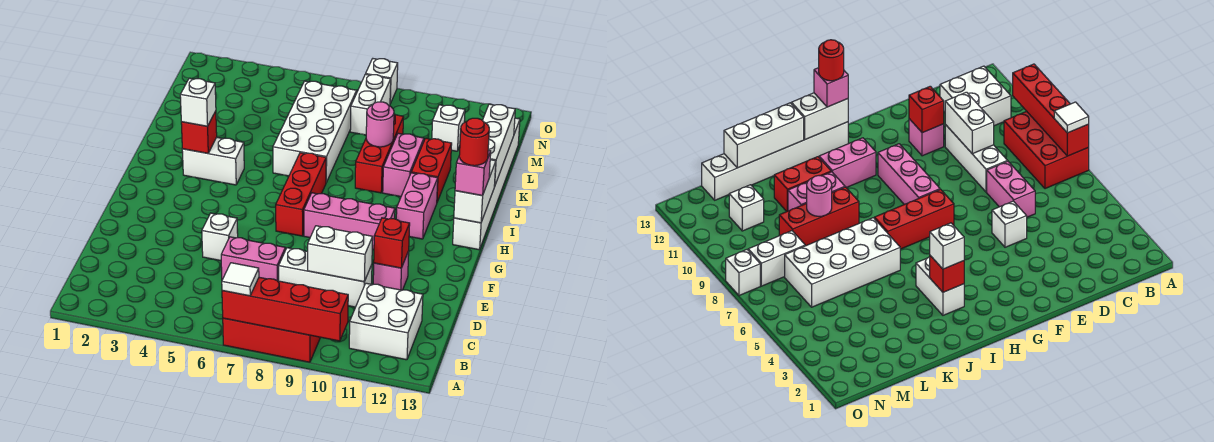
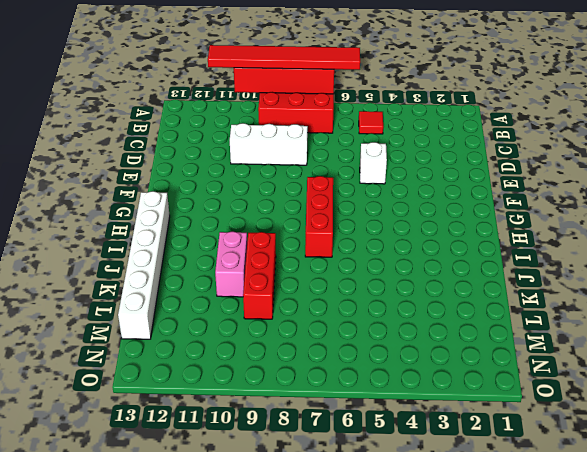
red tile A6:A11 level 3 -> white tile A7 level 3
red tile B5 level 1 -> none
none -> white brick B11:C12 level 1
none -> pink brick D6:D7 level 1
none -> pink brick E11 level 1

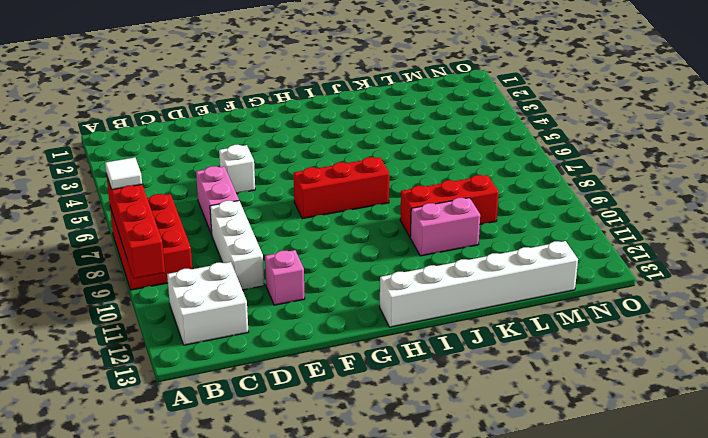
none -> pink brick G8:G10 level 1
none -> pink brick H11:I11 level 1
none -> white brick I3:I4 level 1

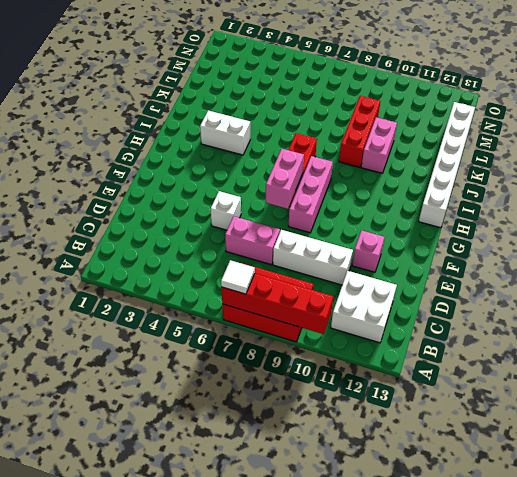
pink brick F7:G7 level 2 -> pink brick H11:I11 level 1
pink brick F8:H8 level 1 -> pink brick G8:G10 level 1
none -> white brick J6:M7 level 1
none -> red brick J11:K11 level 1
none -> white brick M8:N8 level 1

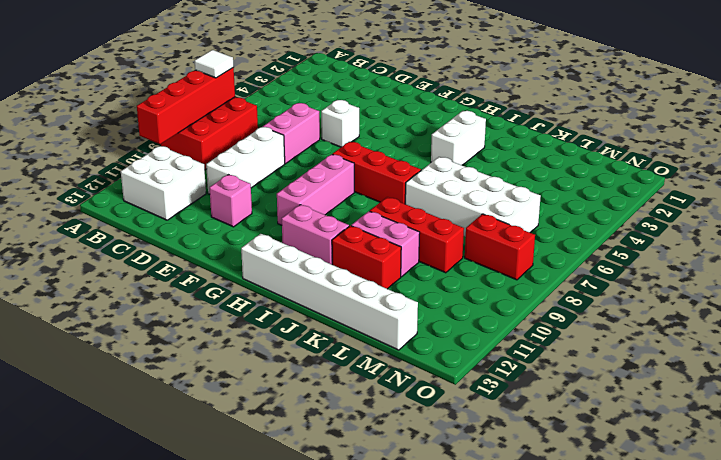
red brick M8:N8 level 1 -> white brick M8:N8 level 1
none -> white brick M11 level 1
none -> white brick O8 level 1
none -> white brick D9:D10 level 2

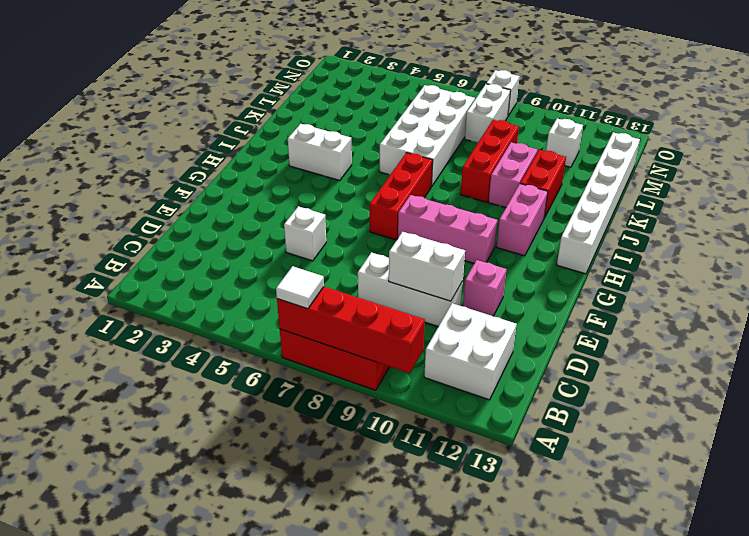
none -> pink brick D6:D7 level 1
none -> red brick E11 level 2
none -> white brick H13:I13 level 2

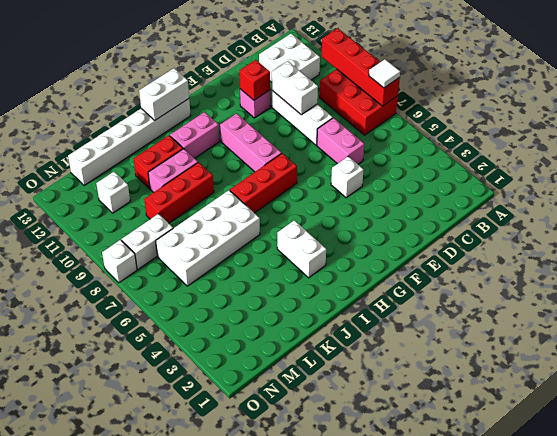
none -> red brick I3 level 2
none -> white brick J13:L13 level 2
none -> pink round brick K9 level 2

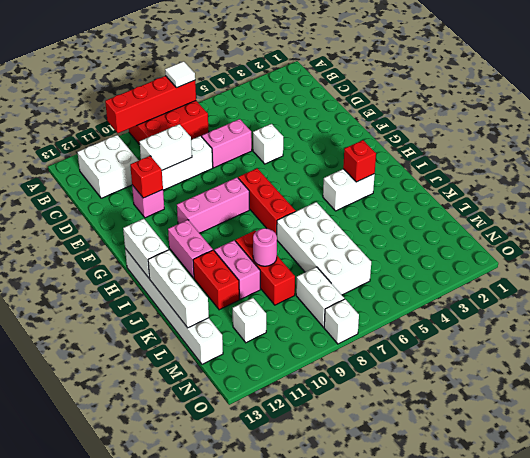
none -> pink brick H13 level 3
none -> white brick I3 level 3
none -> red round brick H13 level 4

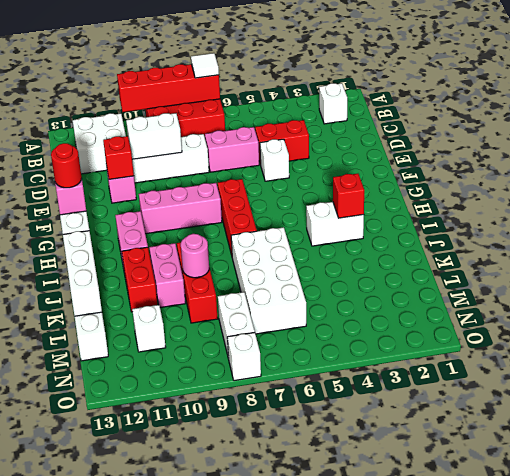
white brick B2 level 1 -> white brick I3 level 3
red brick D4:D5 level 1 -> none

